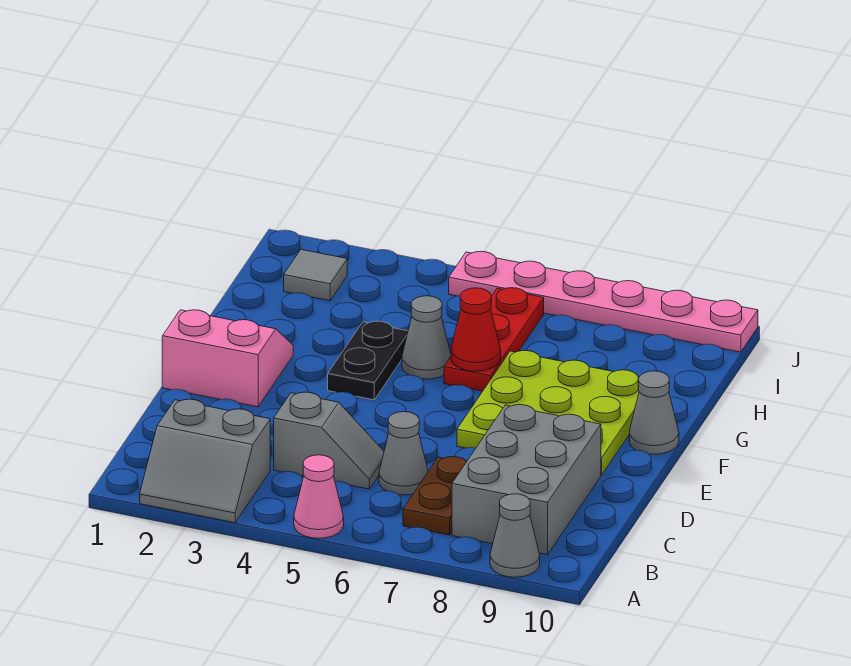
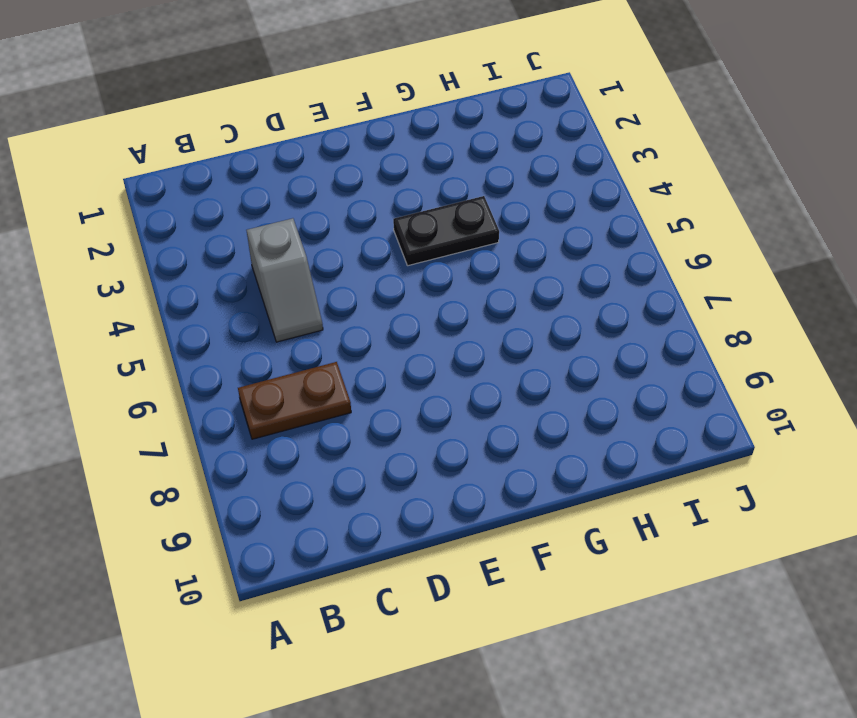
none -> grey slope A2:B3 level 1 top B
none -> pink cone A5 level 1
none -> grey cone A9 level 1

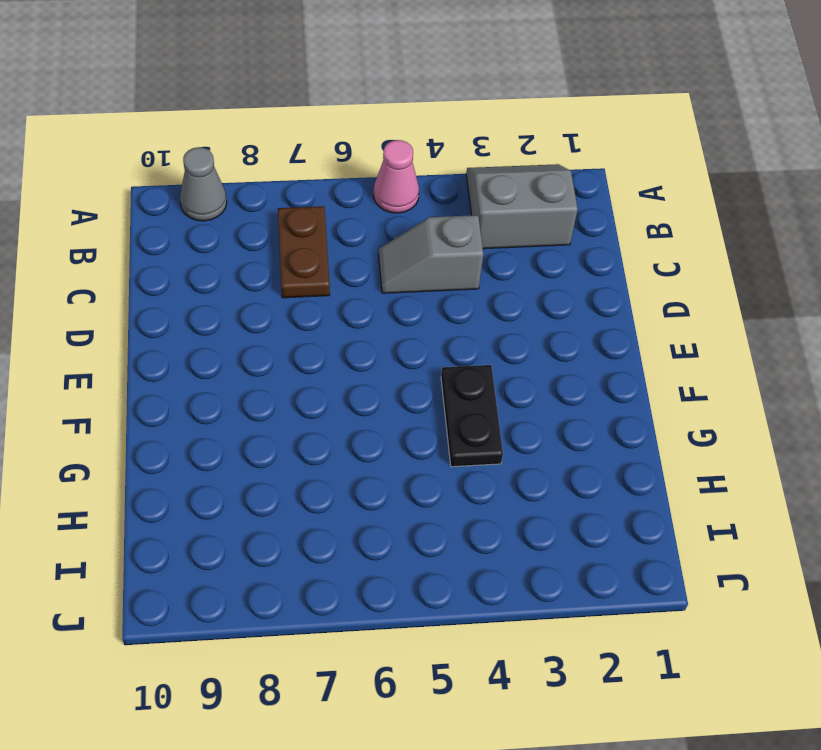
none -> grey brick B8:D9 level 1
none -> grey cone C6 level 1
none -> pink slope E1:F2 level 1 top E

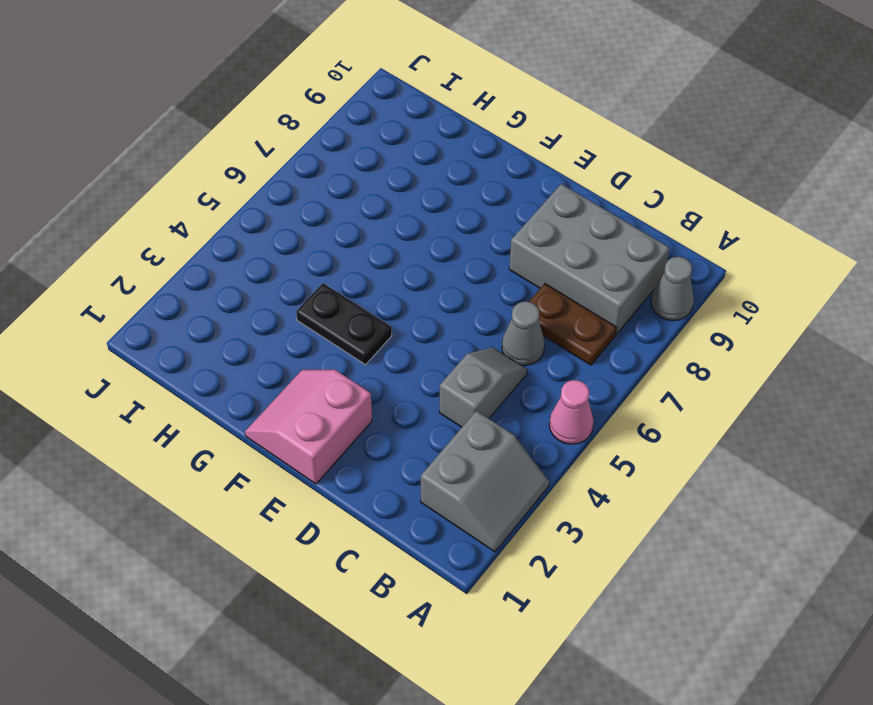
none -> lime plate E7:G9 level 1
none -> grey cone F10 level 1
none -> grey cone G5 level 1

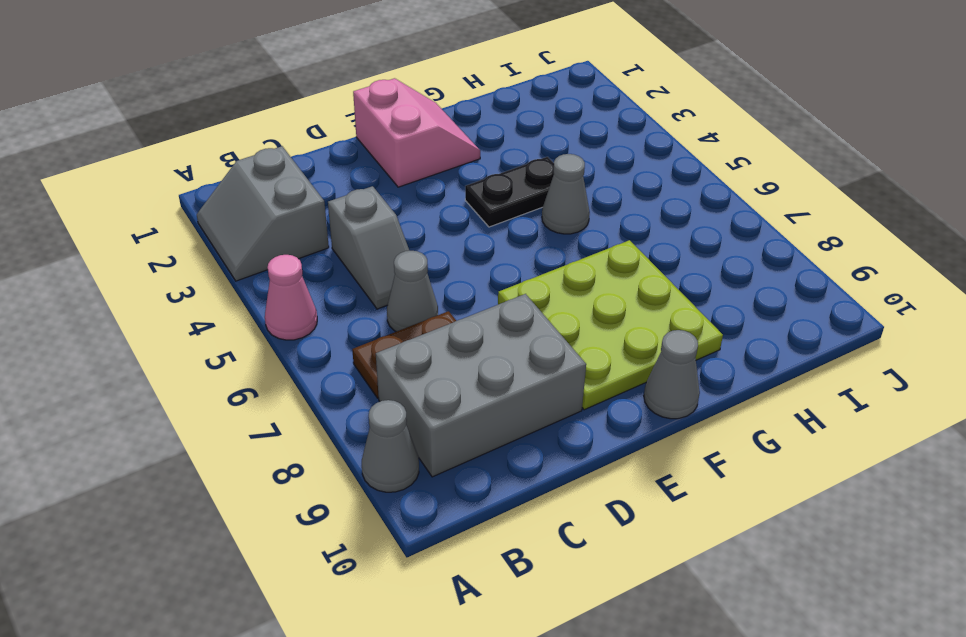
none -> red plate G6:I6 level 1
none -> grey tile I2 level 1
none -> pink plate J5:J10 level 1

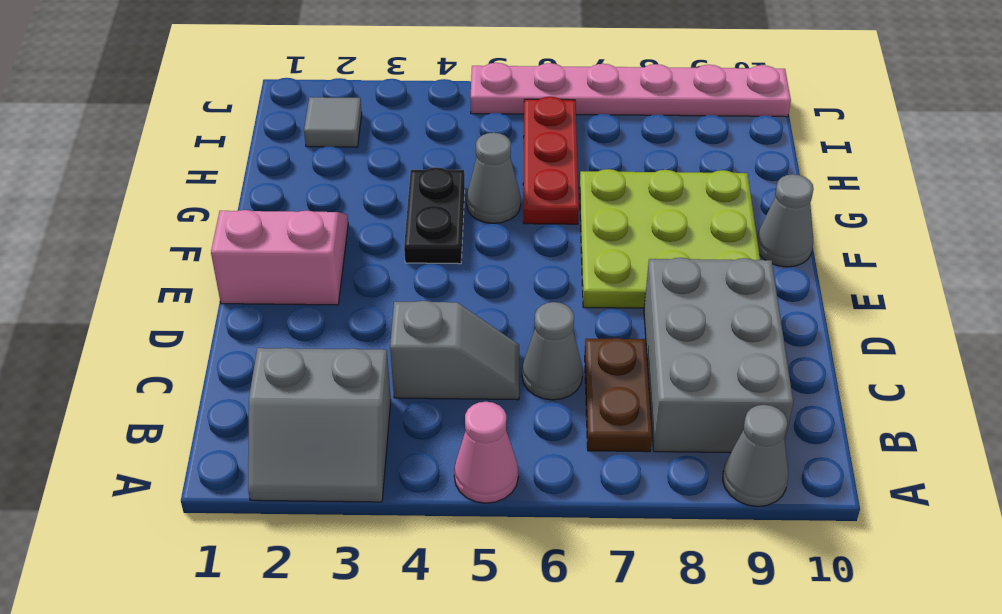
none -> red cone G6 level 2

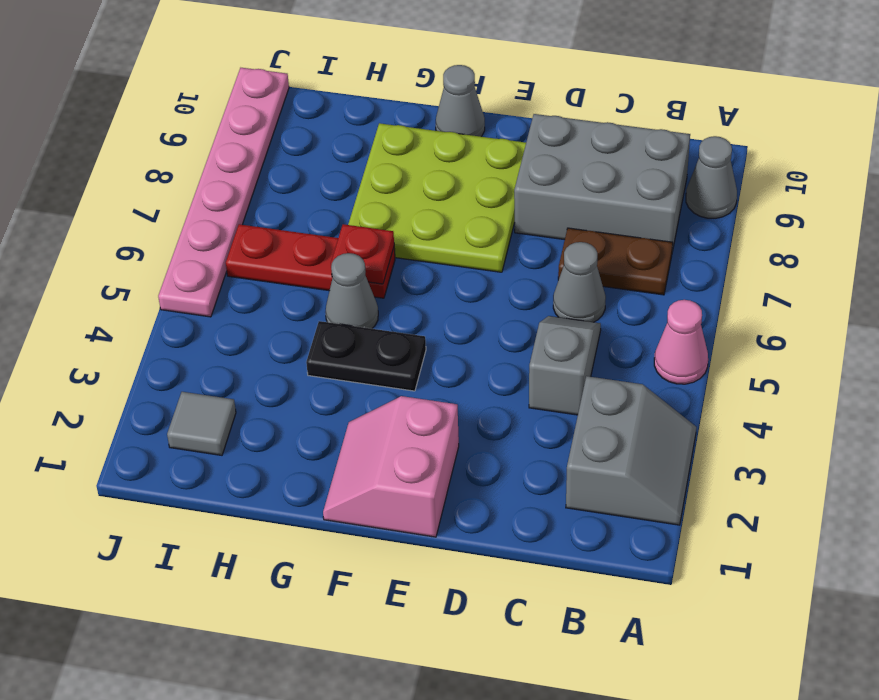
red plate G6 level 2 -> red cone G6 level 2

